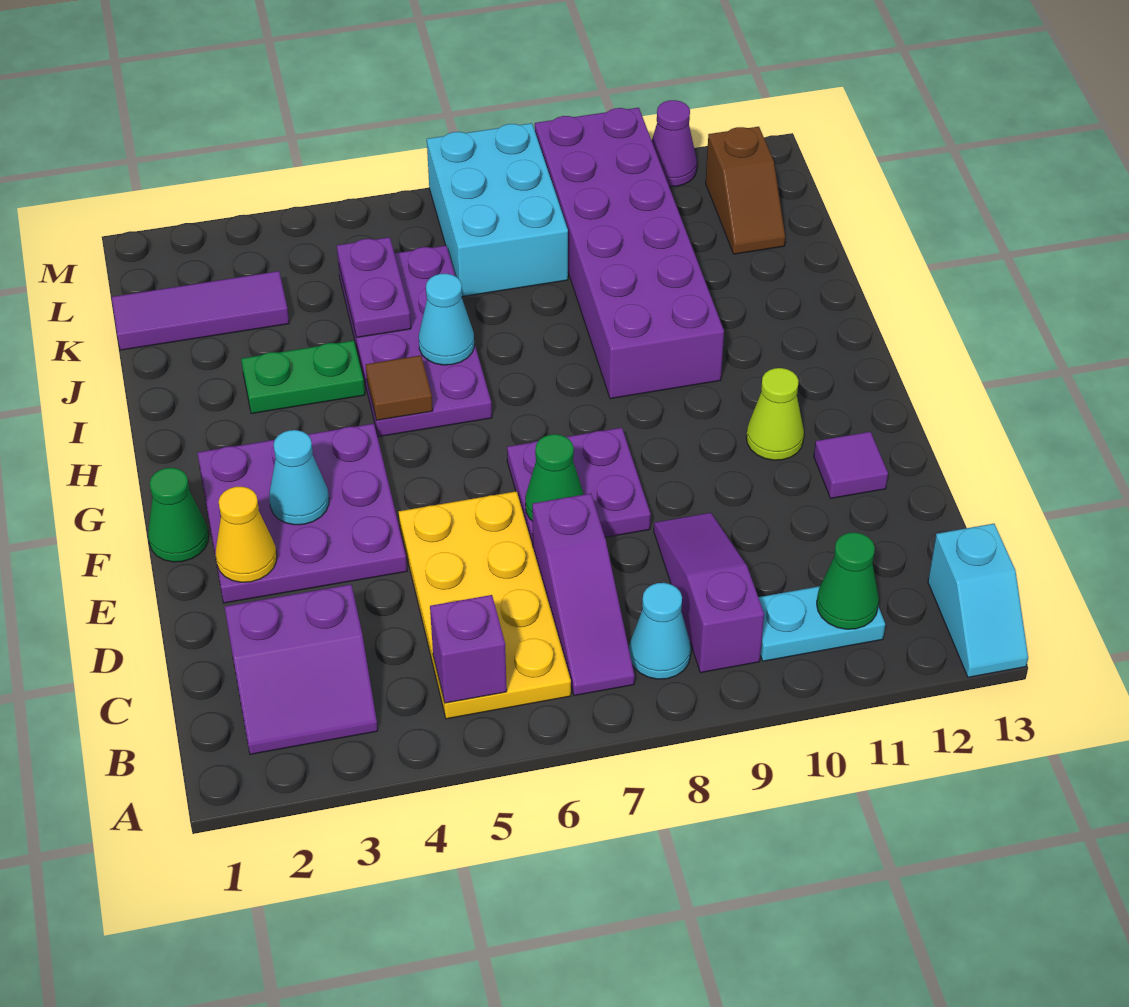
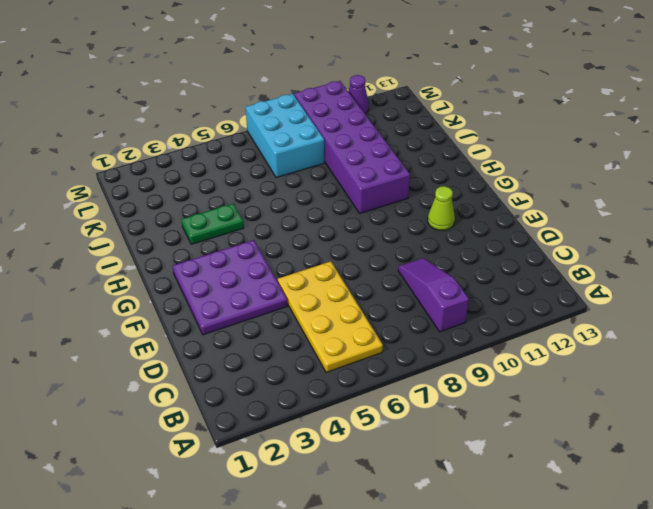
none -> cyan slope A13:B13 level 1 top B
none -> purple slope B2:C3 level 1 top C
none -> purple slope B7:D7 level 1 top D

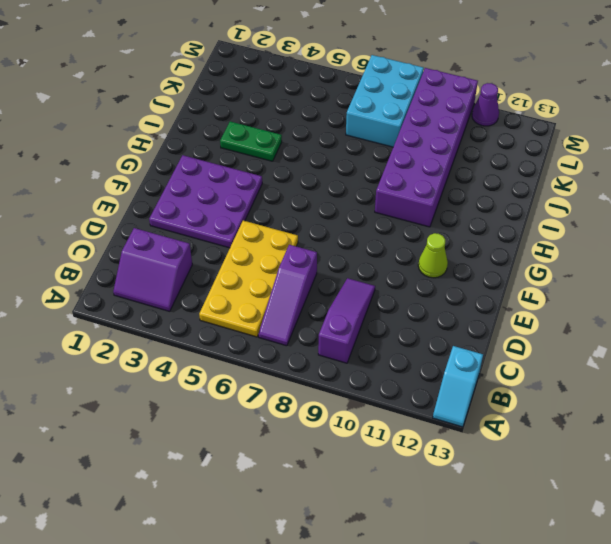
none -> cyan cone B8 level 1
none -> cyan plate B10:B11 level 1
none -> purple plate E7:F8 level 1

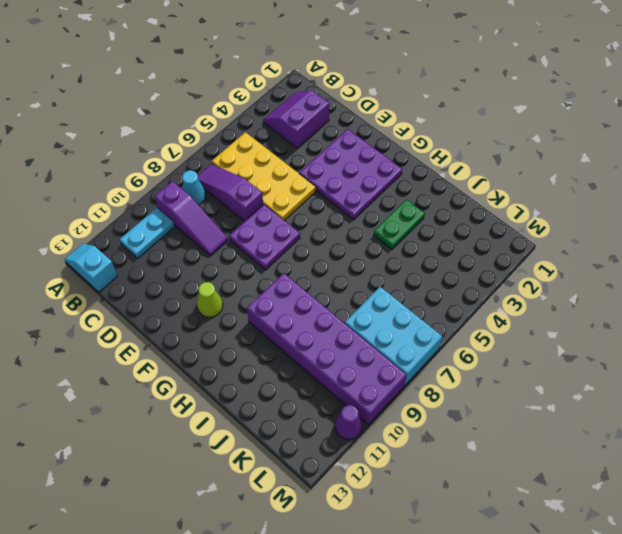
none -> purple tile E12 level 1
none -> green cone F1 level 1
none -> purple plate H5:K6 level 1

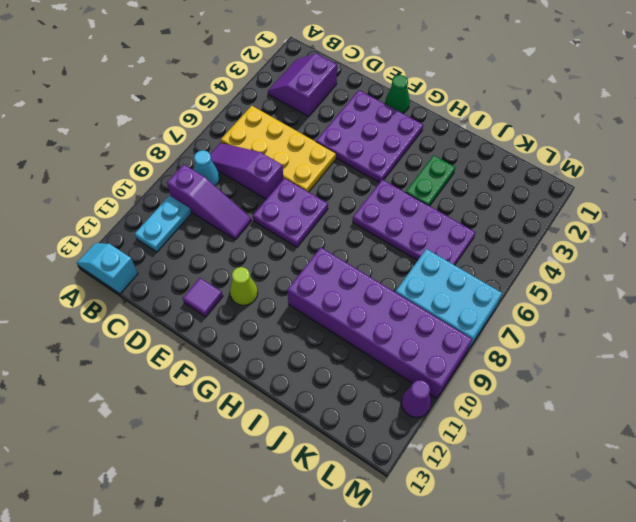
none -> purple tile K1:K3 level 1
none -> brown slope K12:L12 level 1 top L
none -> purple brick B5 level 2

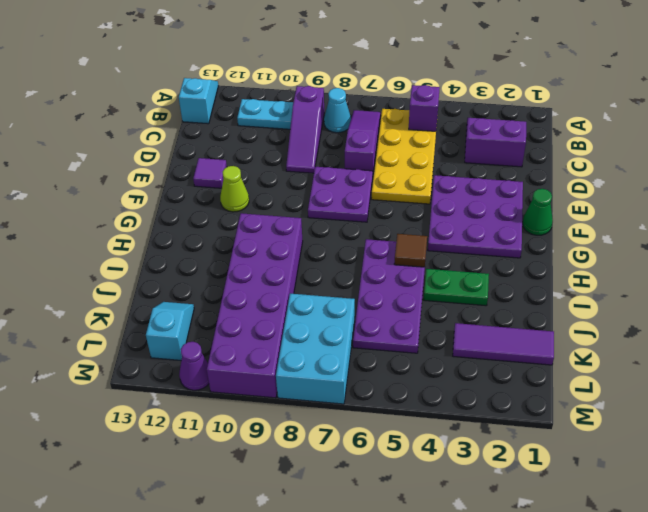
cyan slope K12:L12 level 1 top L -> brown slope K12:L12 level 1 top L
none -> green cone B11 level 2
none -> yellow cone E2 level 2
none -> green cone E7 level 2

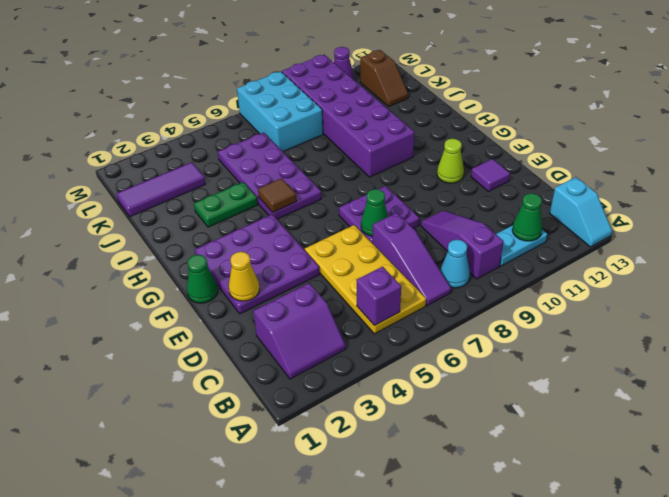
none -> cyan cone F3 level 2
none -> cyan cone I6 level 2
none -> purple plate J5:K5 level 2

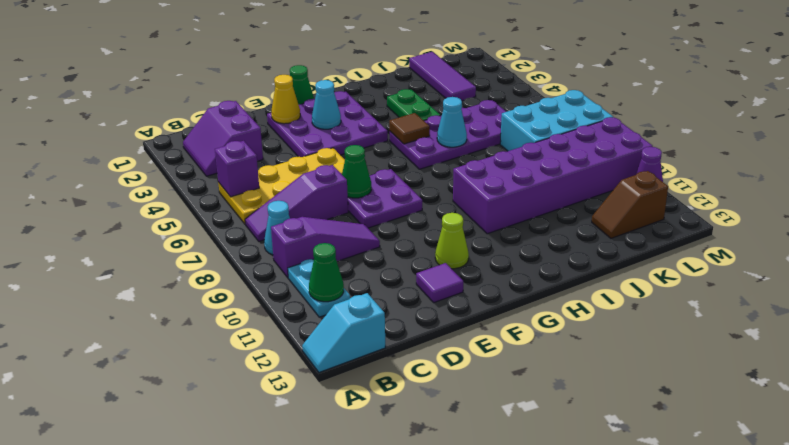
none -> purple plate J5:K5 level 2

